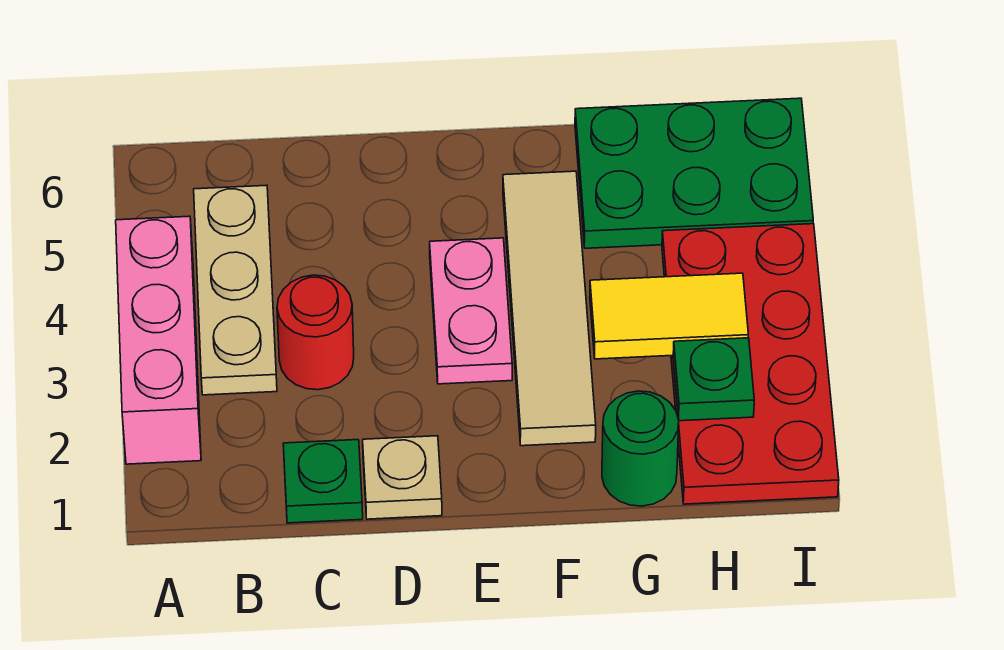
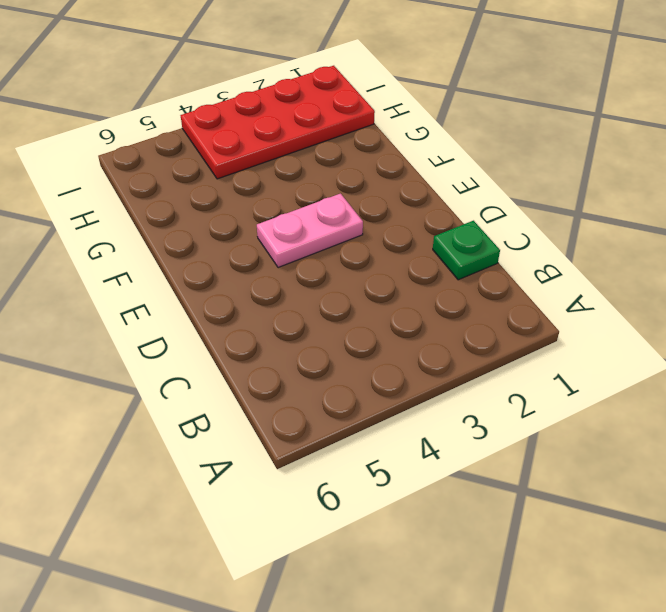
none -> pink brick A2:A4 level 1
none -> tan plate B3:B5 level 1
none -> red round brick C3 level 1

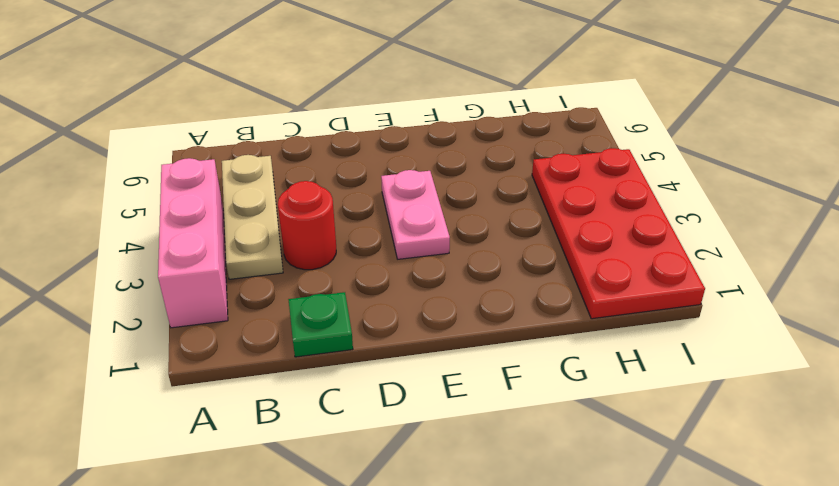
none -> tan plate D1 level 1
none -> tan tile F2:F5 level 1
none -> green round brick G1 level 1

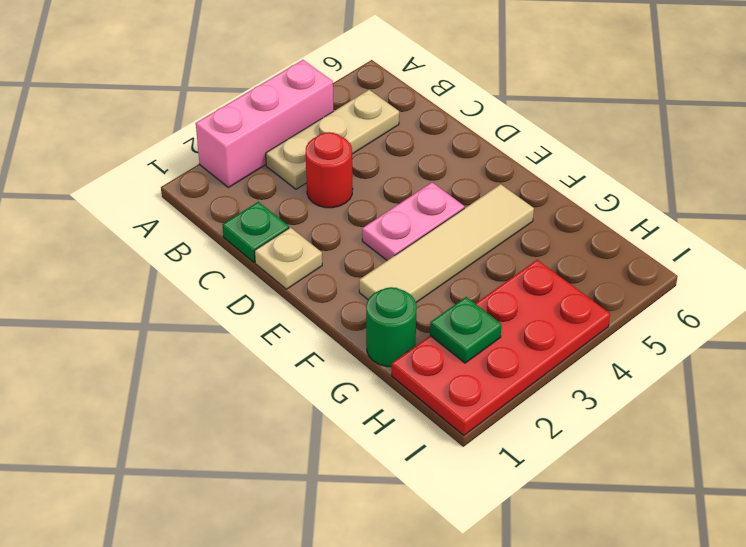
none -> green plate G5:I6 level 1
none -> yellow tile G3:H3 level 2

